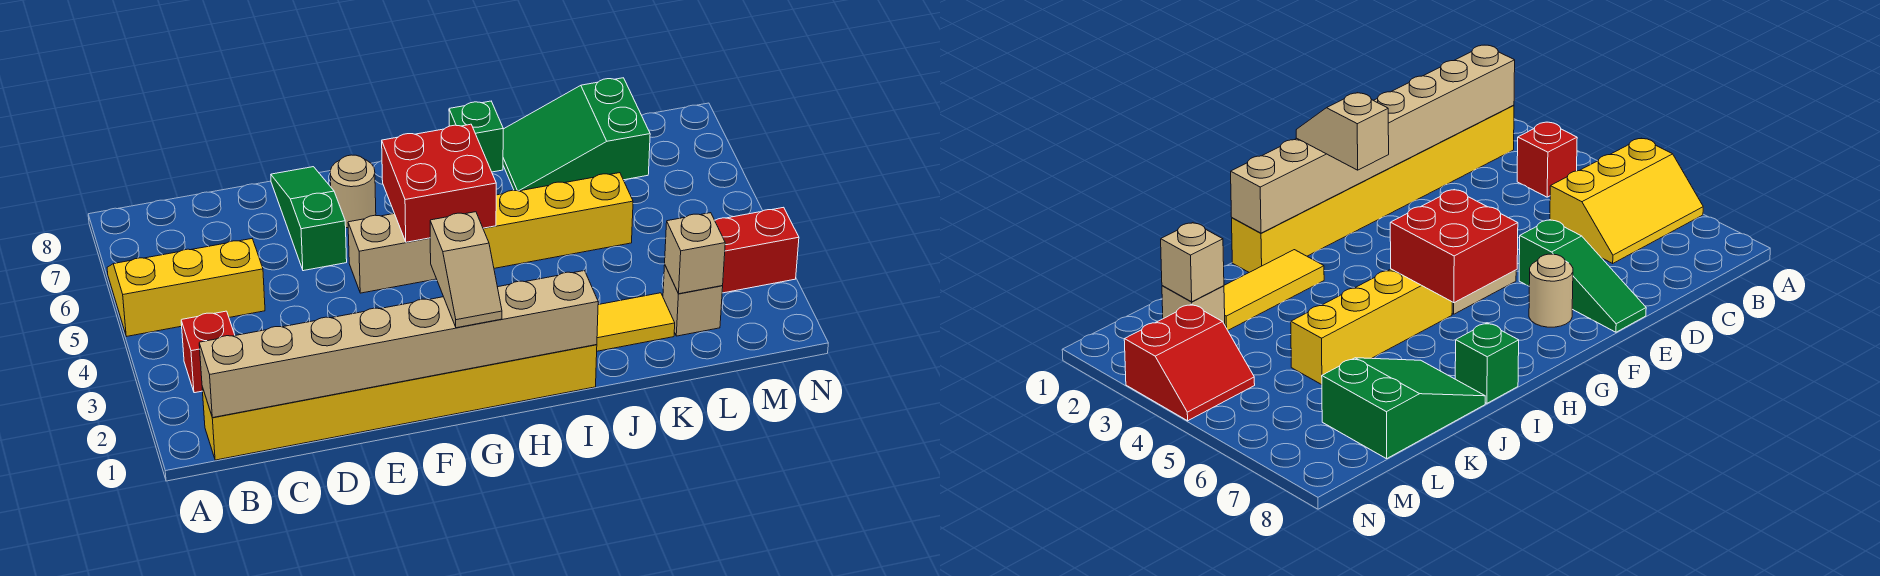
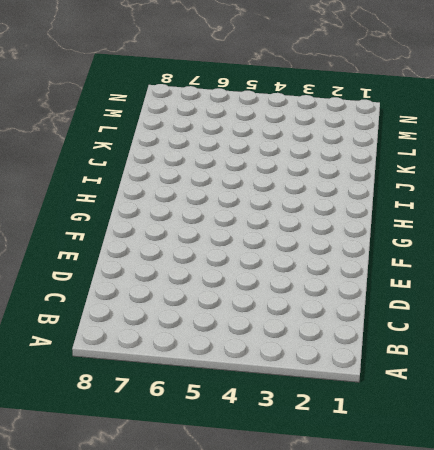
none -> yellow slope A5:C6 level 1 top 5
none -> yellow brick B1:I1 level 1
none -> red brick B3 level 1

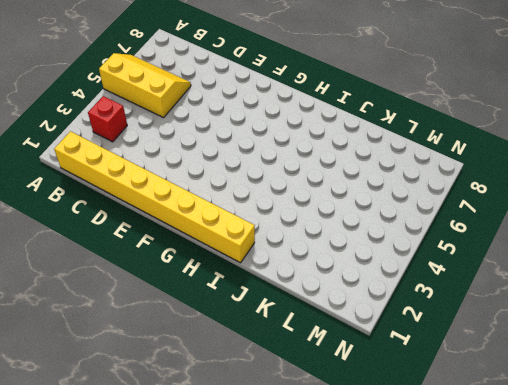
none -> green slope E6:E8 level 1 top 6
none -> tan brick F5:G5 level 1
none -> tan round brick F7 level 1

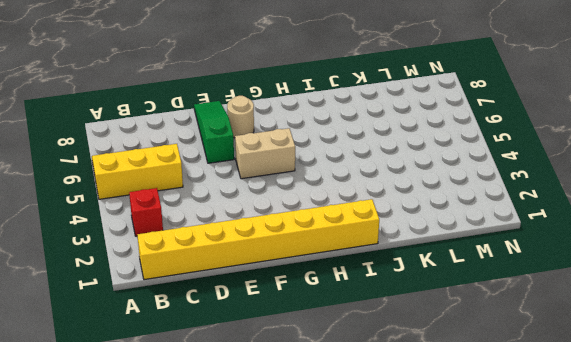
none -> yellow brick H5:K5 level 1
none -> yellow tile I2:K2 level 1
none -> green brick I8 level 1

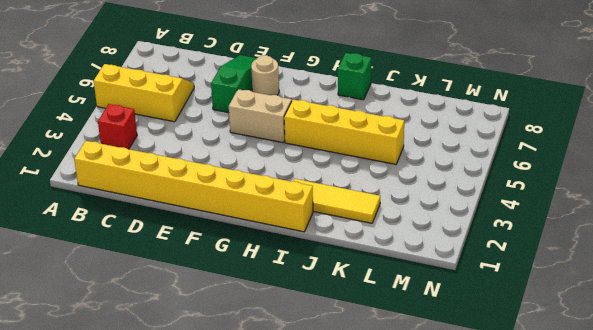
none -> green slope J7:L8 level 1 top L
none -> tan brick L2 level 1
none -> red slope M3:N4 level 1 top 3

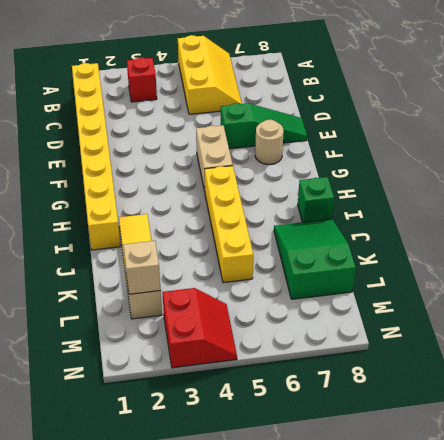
none -> tan brick B1:I1 level 2
none -> red brick G5:H6 level 2
none -> tan slope G1:G2 level 3 top 2

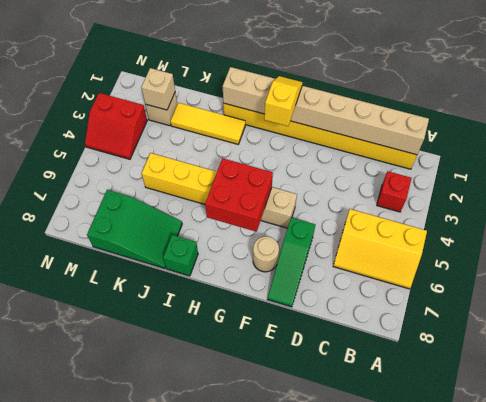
yellow slope G1:G2 level 3 top 2 -> tan slope G1:G2 level 3 top 2

